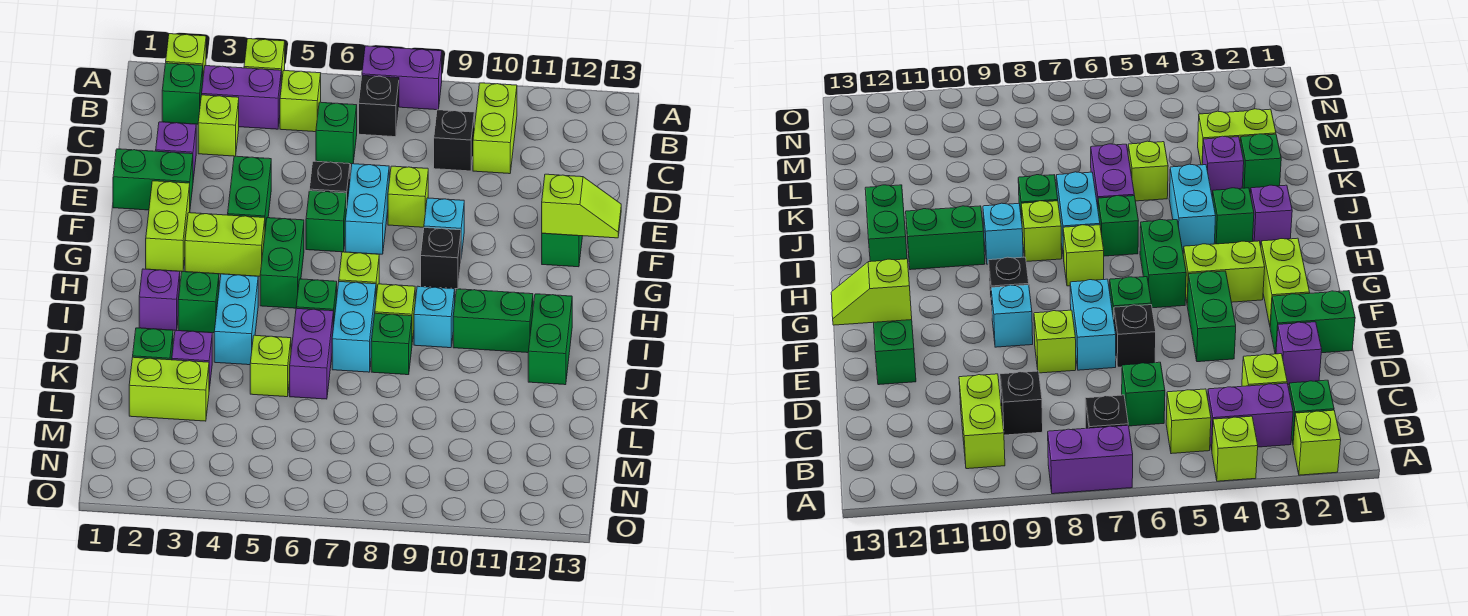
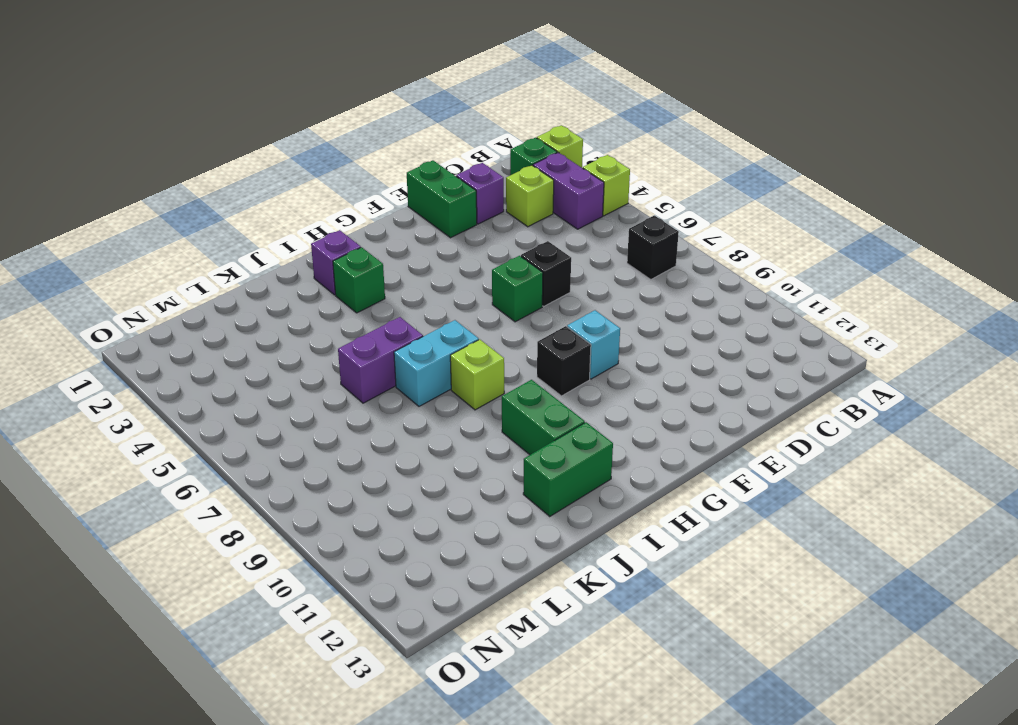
none -> purple brick A7:A8 level 1
none -> lime brick B5 level 1
none -> lime brick B10:C10 level 1
none -> green brick C6 level 1

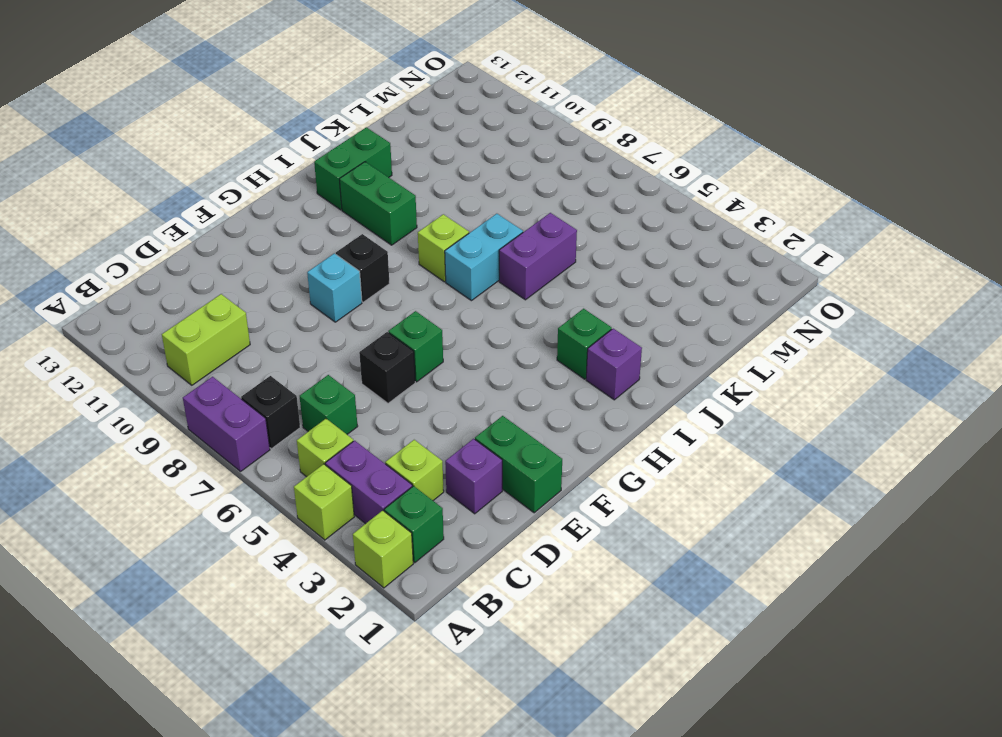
none -> black brick C9 level 1
none -> green brick E4:F4 level 1
none -> cyan brick E7:F7 level 1
none -> lime brick E8 level 1

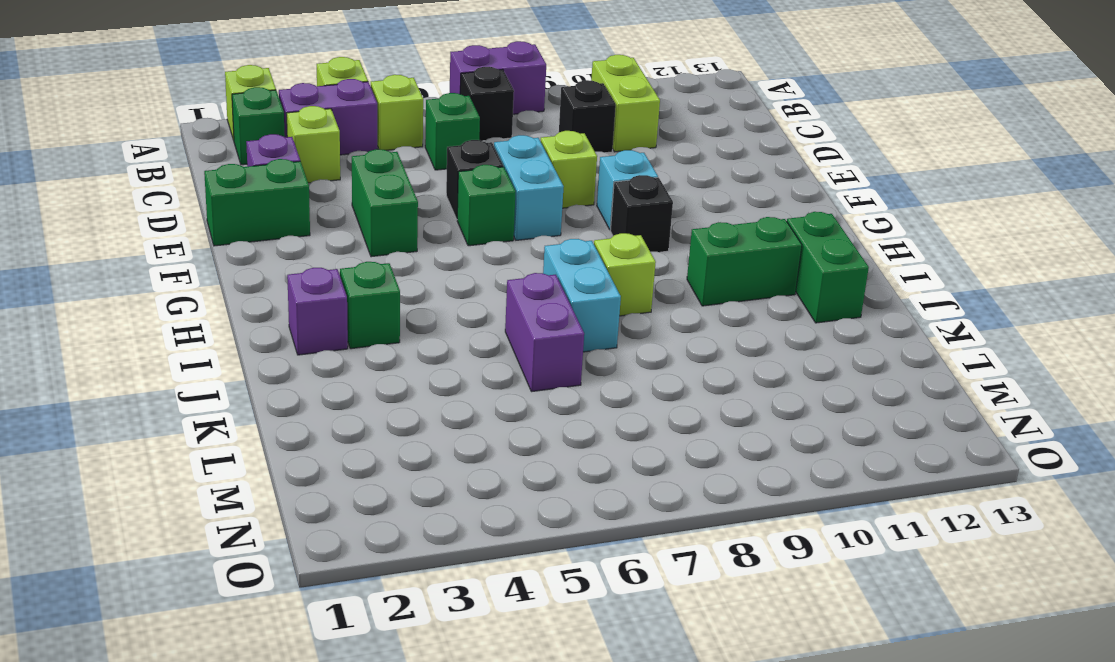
none -> green brick E12:F12 level 1
none -> lime brick F2:G2 level 1
none -> lime brick G3:G4 level 1
none -> green brick G5:H5 level 1

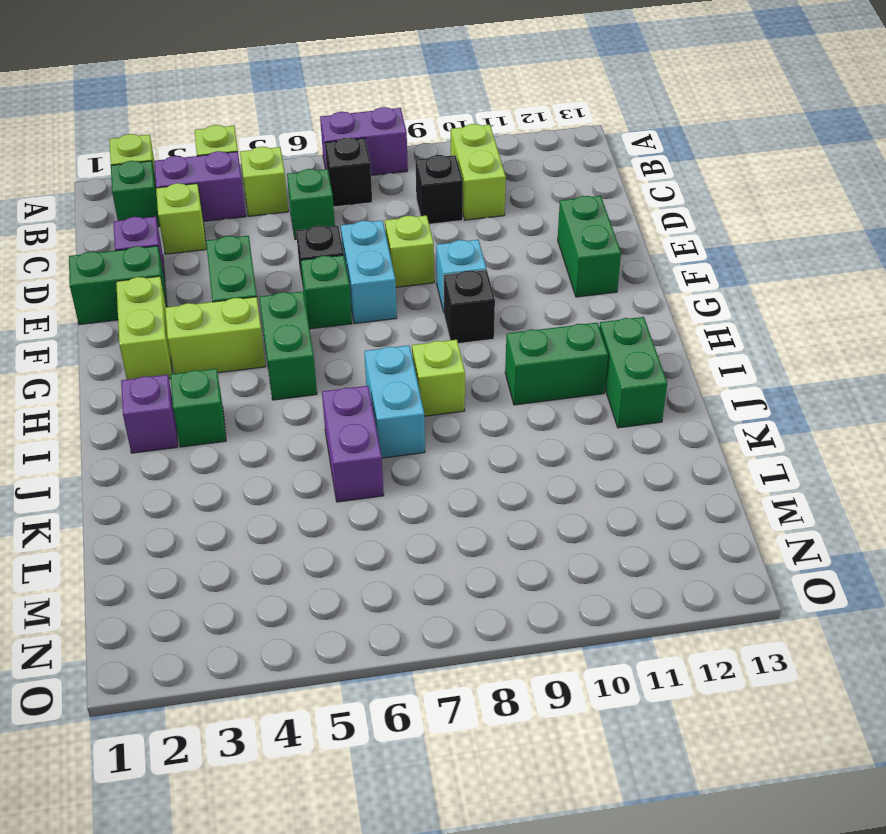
none -> lime brick H7 level 1
none -> cyan brick I4:J4 level 1
none -> green brick I6 level 1
none -> cyan brick I9 level 1

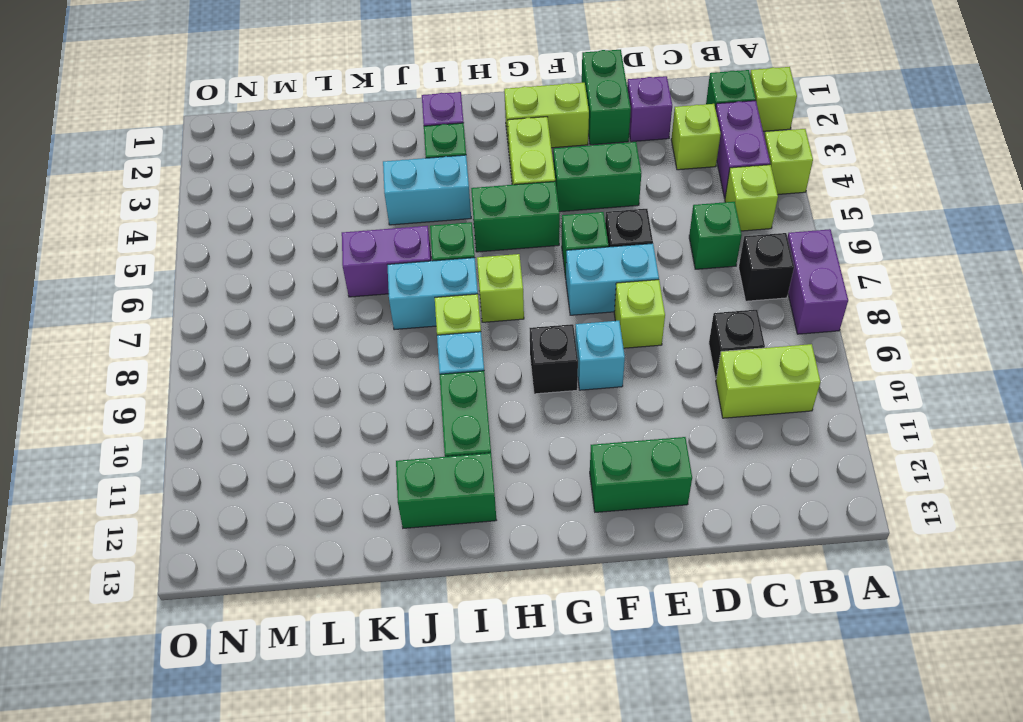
none -> green brick J8 level 1
none -> green brick K2 level 1
none -> purple brick K3 level 1
none -> lime brick K5 level 1

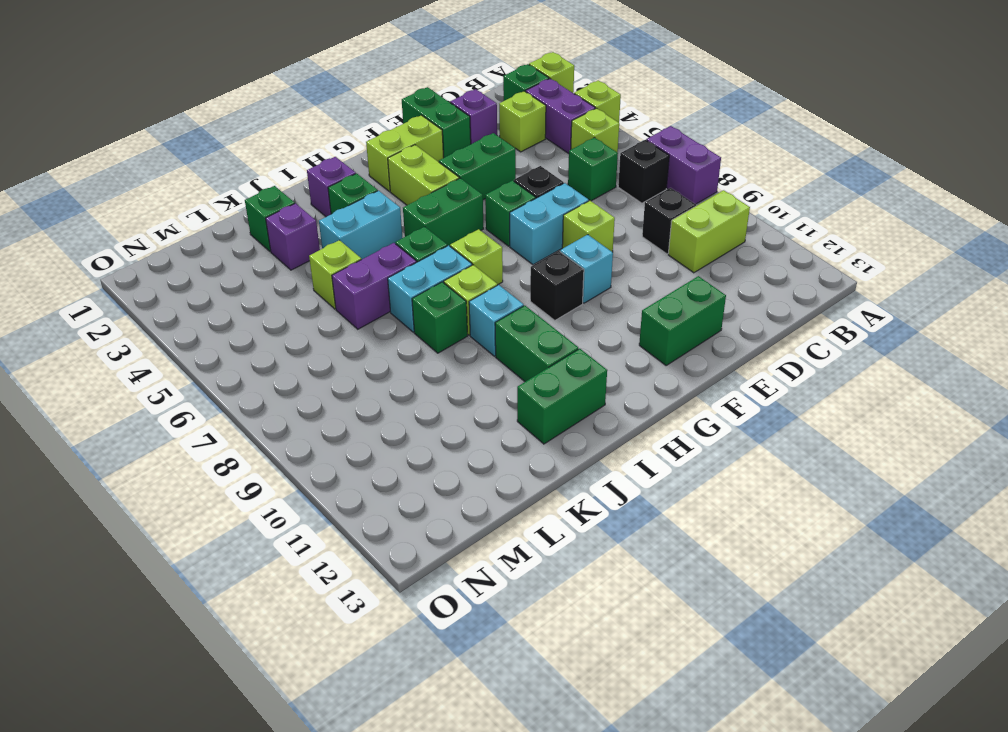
none -> lime brick L2:L3 level 1
none -> lime slope F12:F13 level 2 top 12

